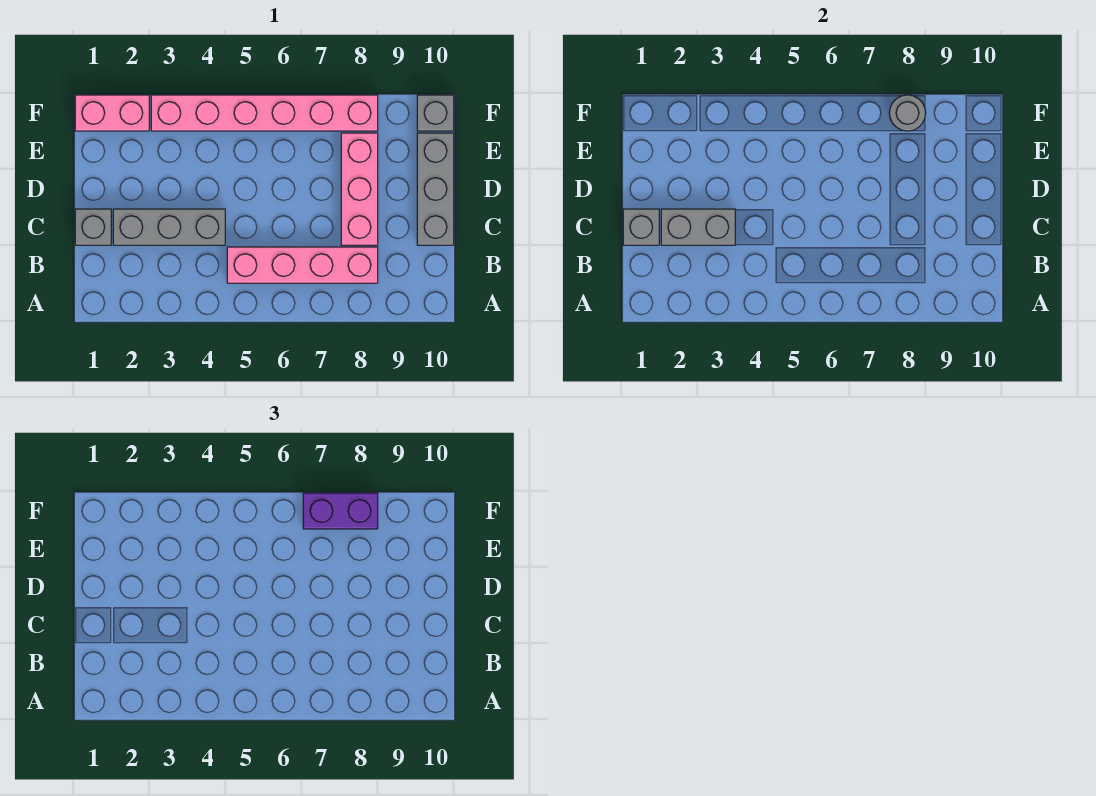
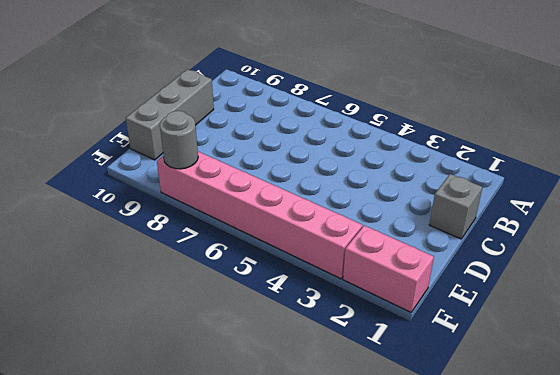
none -> pink brick B5:B8 level 1
none -> grey brick C2:C4 level 1
none -> pink brick C8:E8 level 1

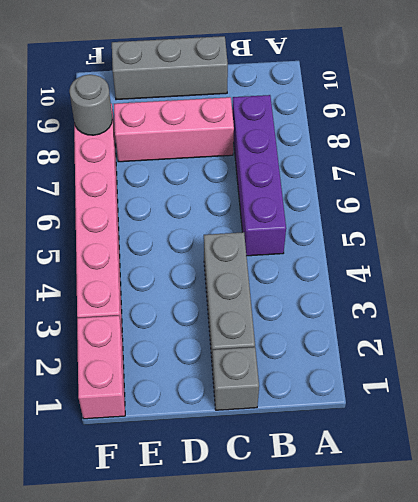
purple brick B5:B8 level 1 -> pink brick B5:B8 level 1
none -> grey brick F10 level 1
none -> grey brick C1 level 2
none -> grey brick C2:C3 level 2

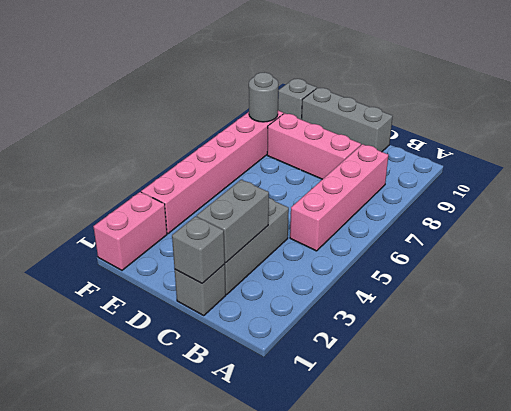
none -> purple brick F7:F8 level 3

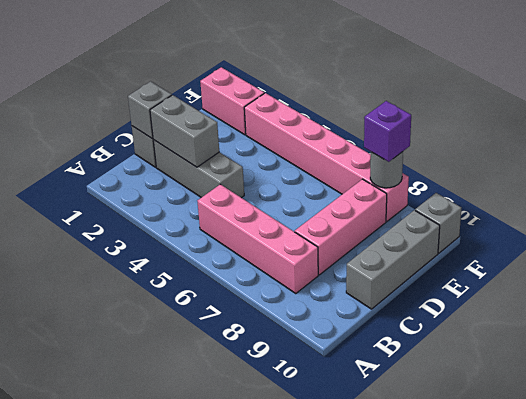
purple brick F8 level 3 -> purple brick F7:F8 level 3

